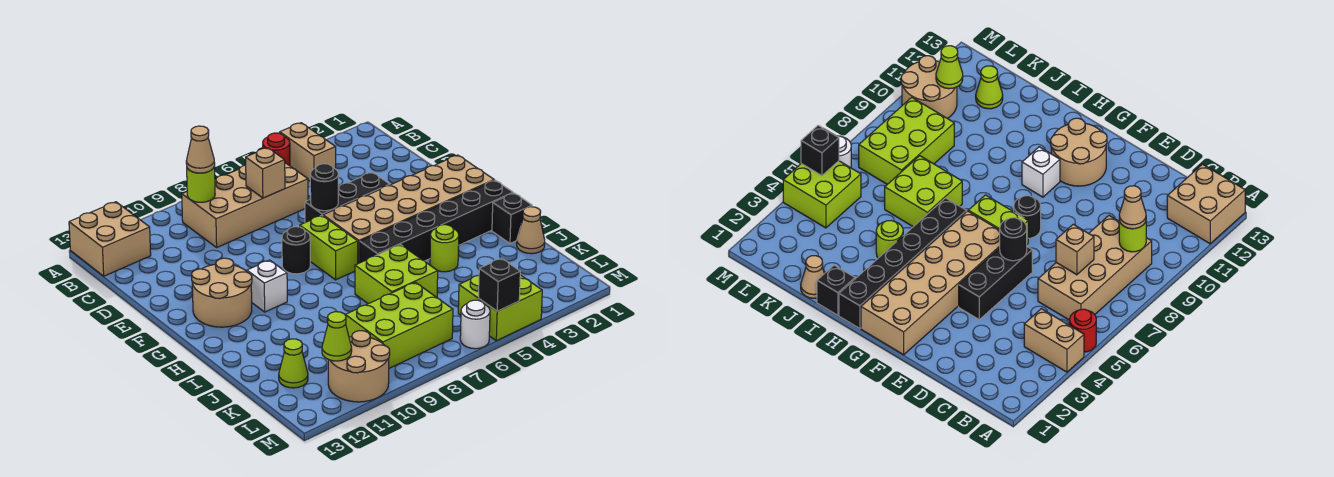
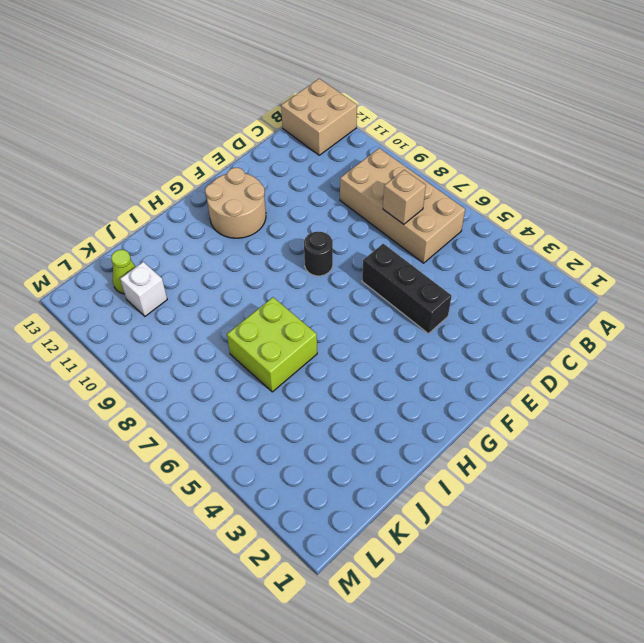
white brick K11 level 1 -> white brick G10 level 1
none -> tan brick A4:B4 level 1
none -> red round brick A5 level 1
none -> tan brick F1:G6 level 1

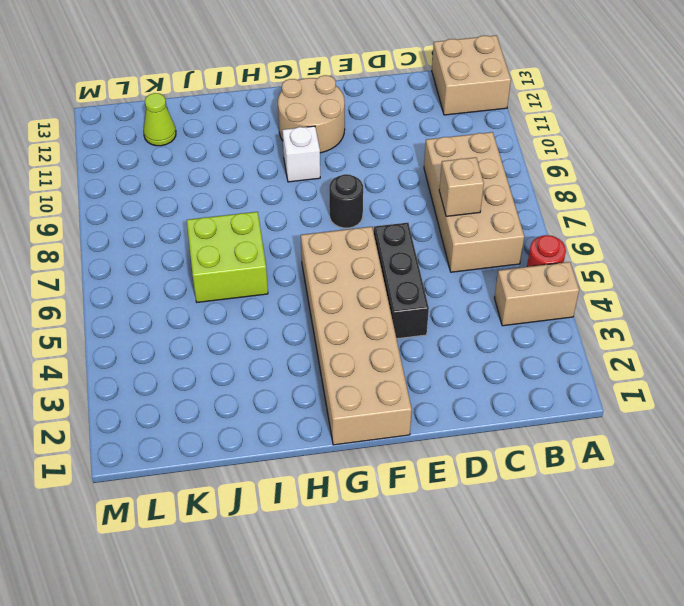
none -> lime brick F7:G7 level 1
none -> black brick H1:H6 level 1
none -> black brick I1 level 1

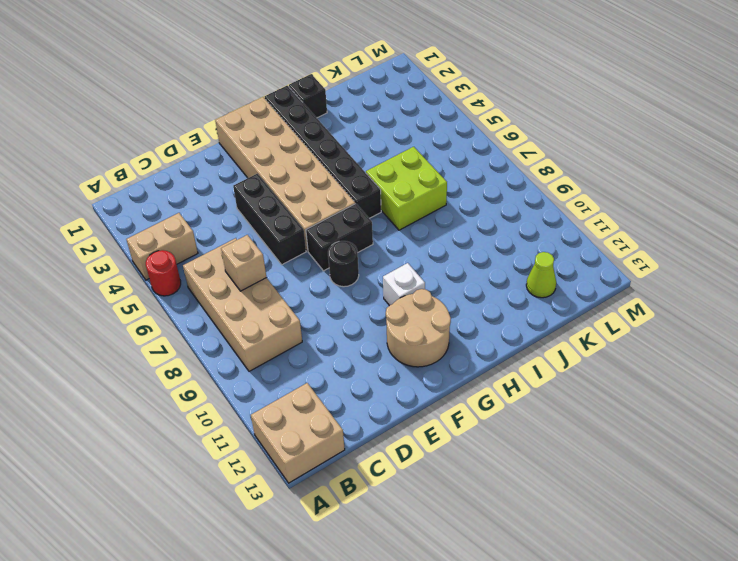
black brick F7:G7 level 1 -> lime brick F7:G7 level 1
none -> lime round brick I4 level 1
none -> tan cone J1 level 1
none -> lime brick K7:L9 level 1

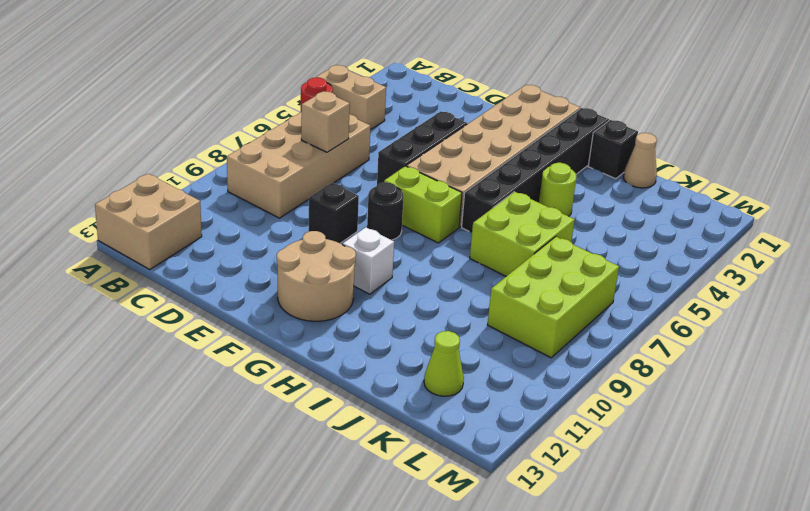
black brick E9 level 1 -> black brick M5 level 2
none -> lime brick L4:M5 level 1
none -> tan round brick L10:M11 level 1
none -> white round brick M6 level 1

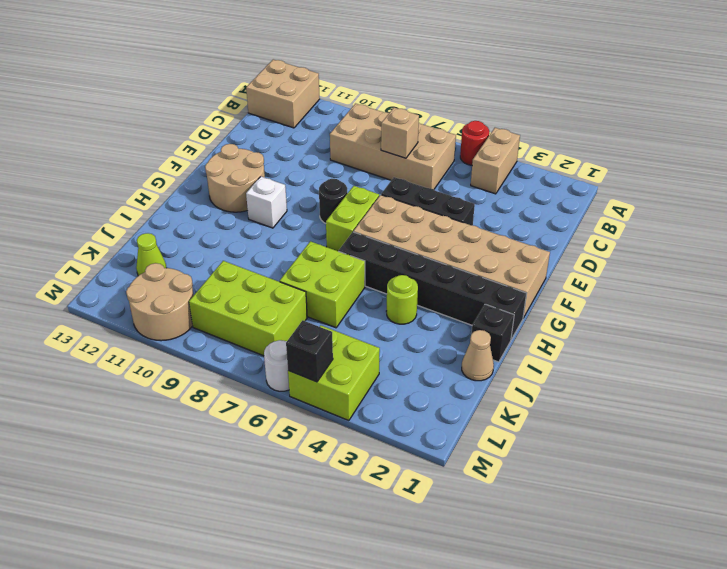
none -> lime round brick B9 level 2
none -> black round brick E6 level 2
none -> lime cone L11 level 2

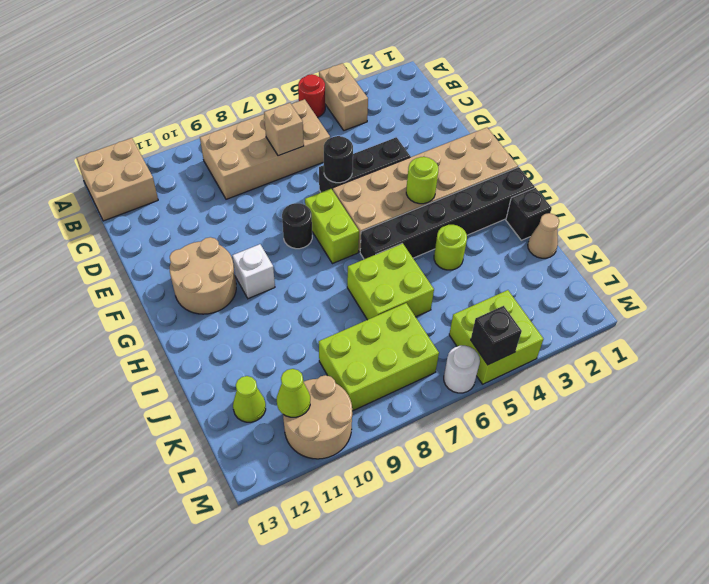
lime round brick G4 level 2 -> lime round brick B9 level 2
none -> tan cone B9 level 3

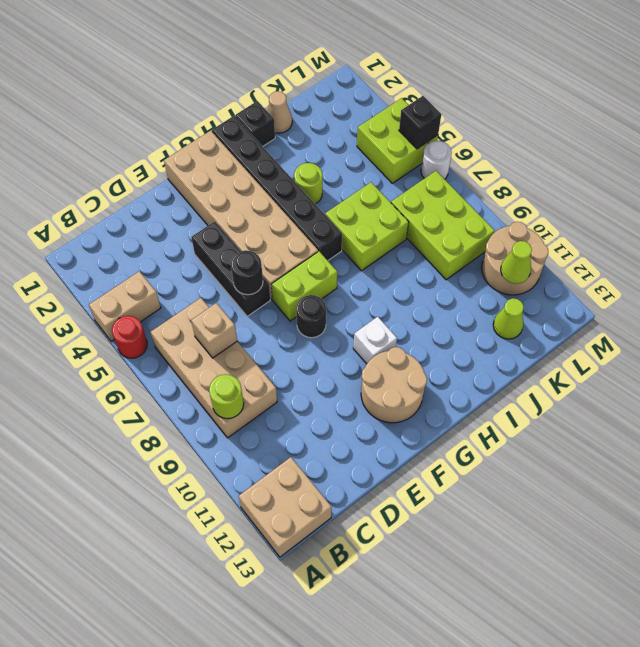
none -> tan cone B9 level 3

